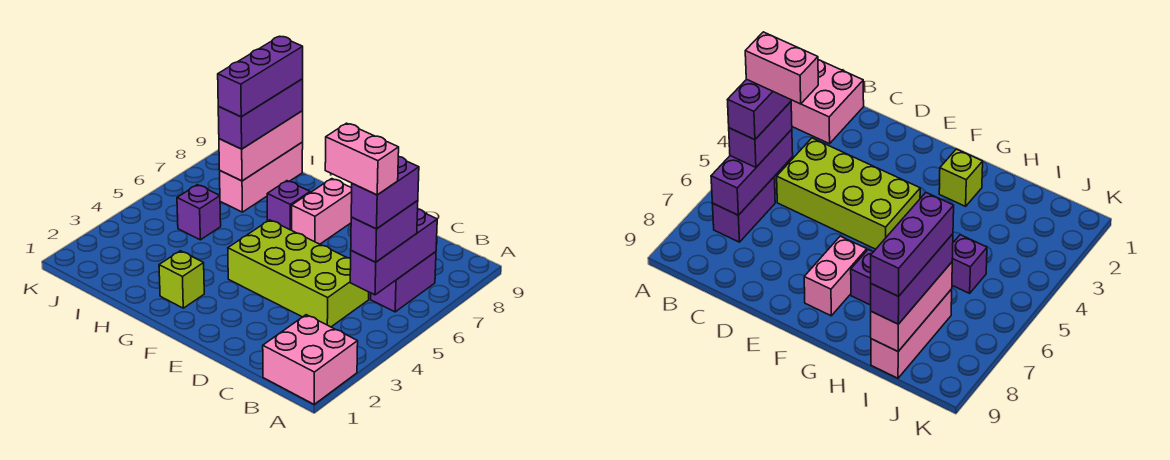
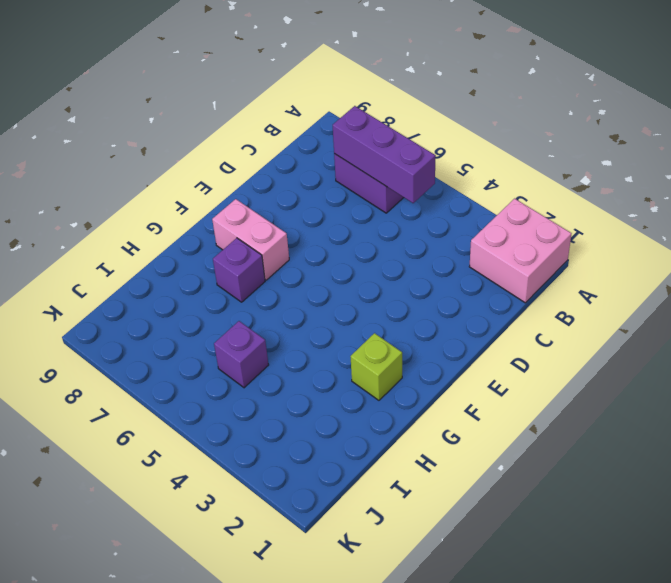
none -> lime brick C4:F5 level 1
none -> pink brick I7:I9 level 1
none -> pink brick I7:I9 level 2

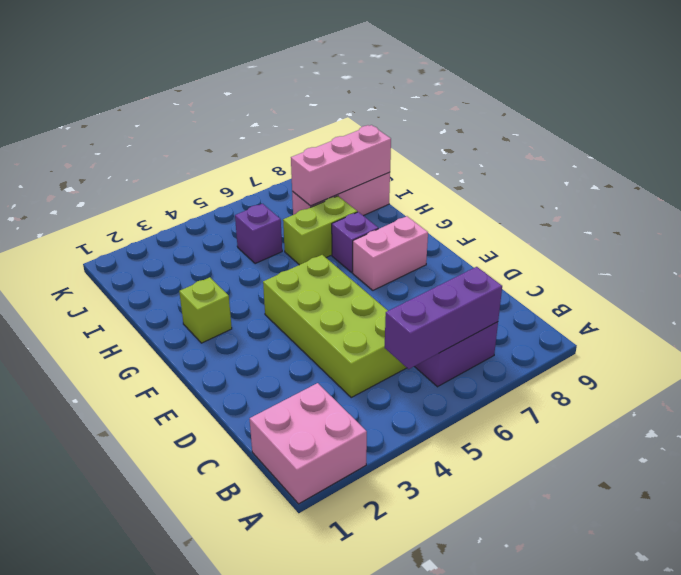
lime brick H6:H7 level 1 -> none
none -> purple brick B5:B6 level 3
none -> purple brick I7:I9 level 3
none -> purple brick B5:B6 level 4

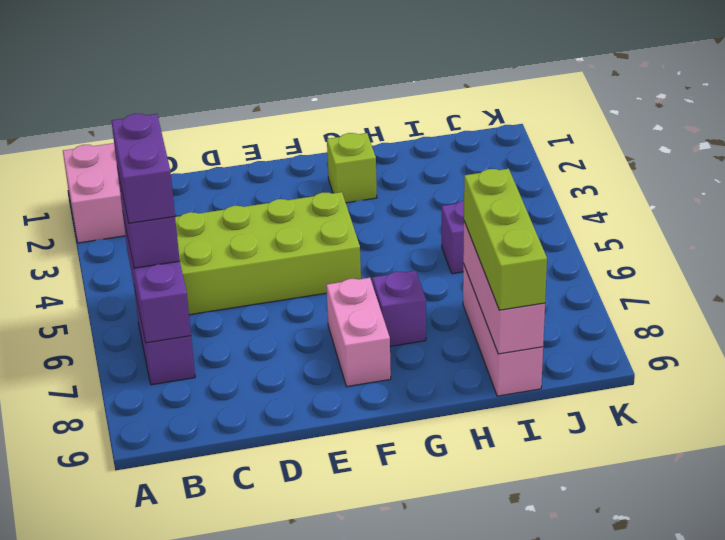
lime brick I7:I9 level 3 -> purple brick I7:I9 level 3
none -> purple brick I7:I9 level 4
none -> pink brick B5:C5 level 5

